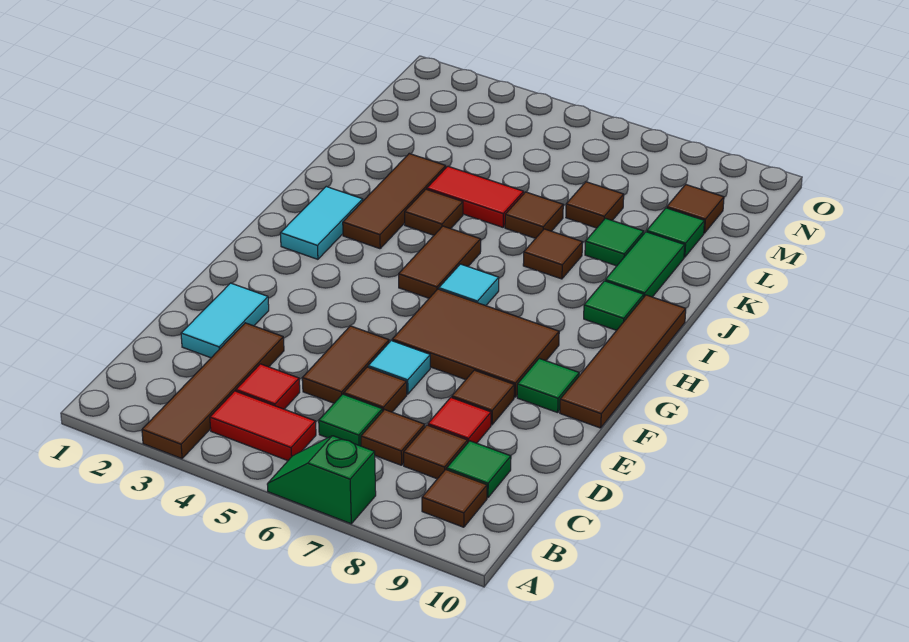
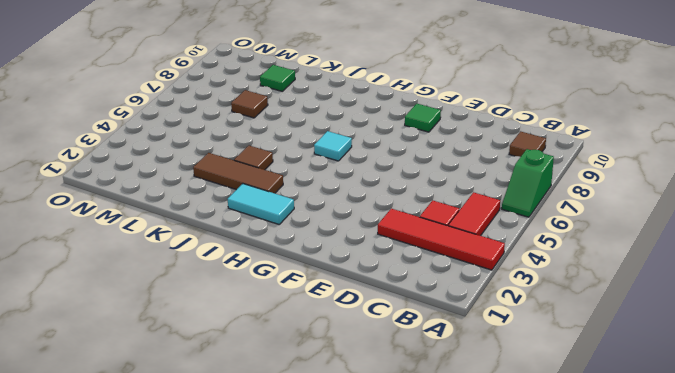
red tile A3:D3 level 1 -> brown tile A3:D3 level 1
none -> green tile C6 level 1
none -> brown tile C7 level 1
none -> brown tile C8 level 1
none -> green tile C9 level 1

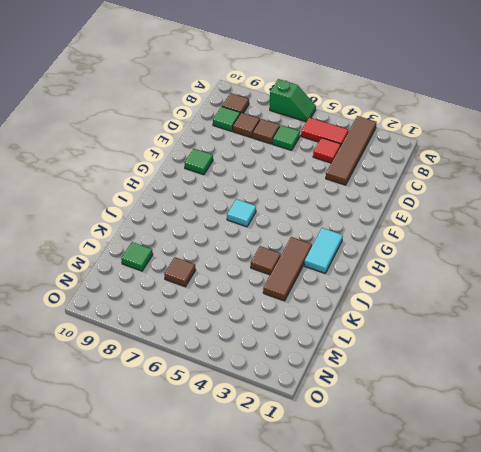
none -> cyan tile D2:E2 level 1
none -> brown tile D5:E5 level 1
none -> brown tile D6 level 1
none -> red tile D8 level 1

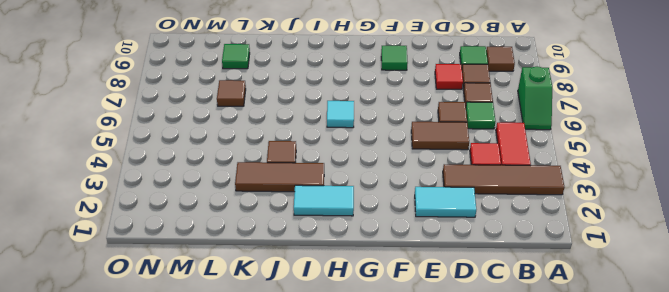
none -> cyan tile E6 level 1
none -> brown tile E8 level 1
none -> brown tile F6:G8 level 1
none -> brown tile F10:I10 level 1

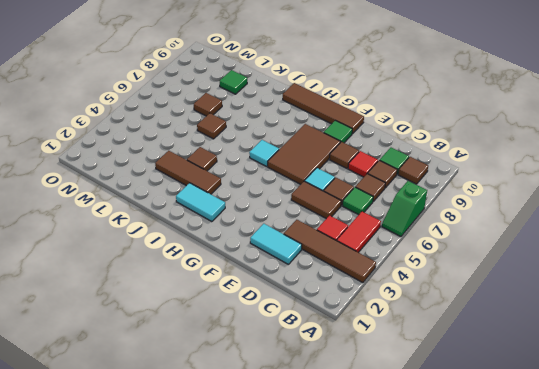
none -> brown tile H5:I5 level 1
none -> green tile I9 level 1
none -> brown tile J7 level 1
none -> green tile J9:K9 level 1

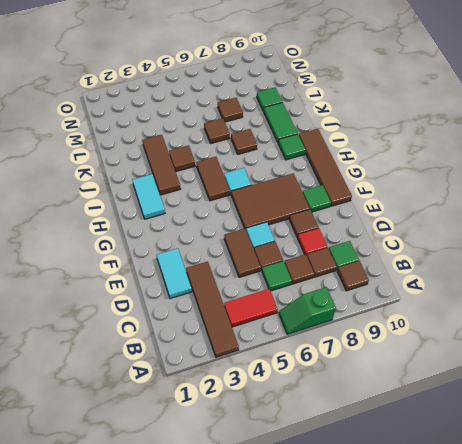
none -> red tile C4 level 1
none -> red tile K4:K5 level 1
none -> green tile K8 level 1
none -> brown tile M9 level 1

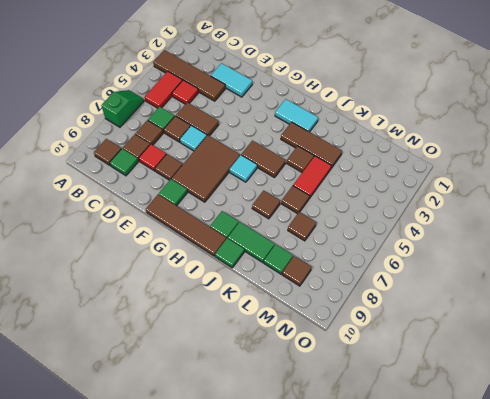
green tile J10 level 1 -> green tile K8 level 1

